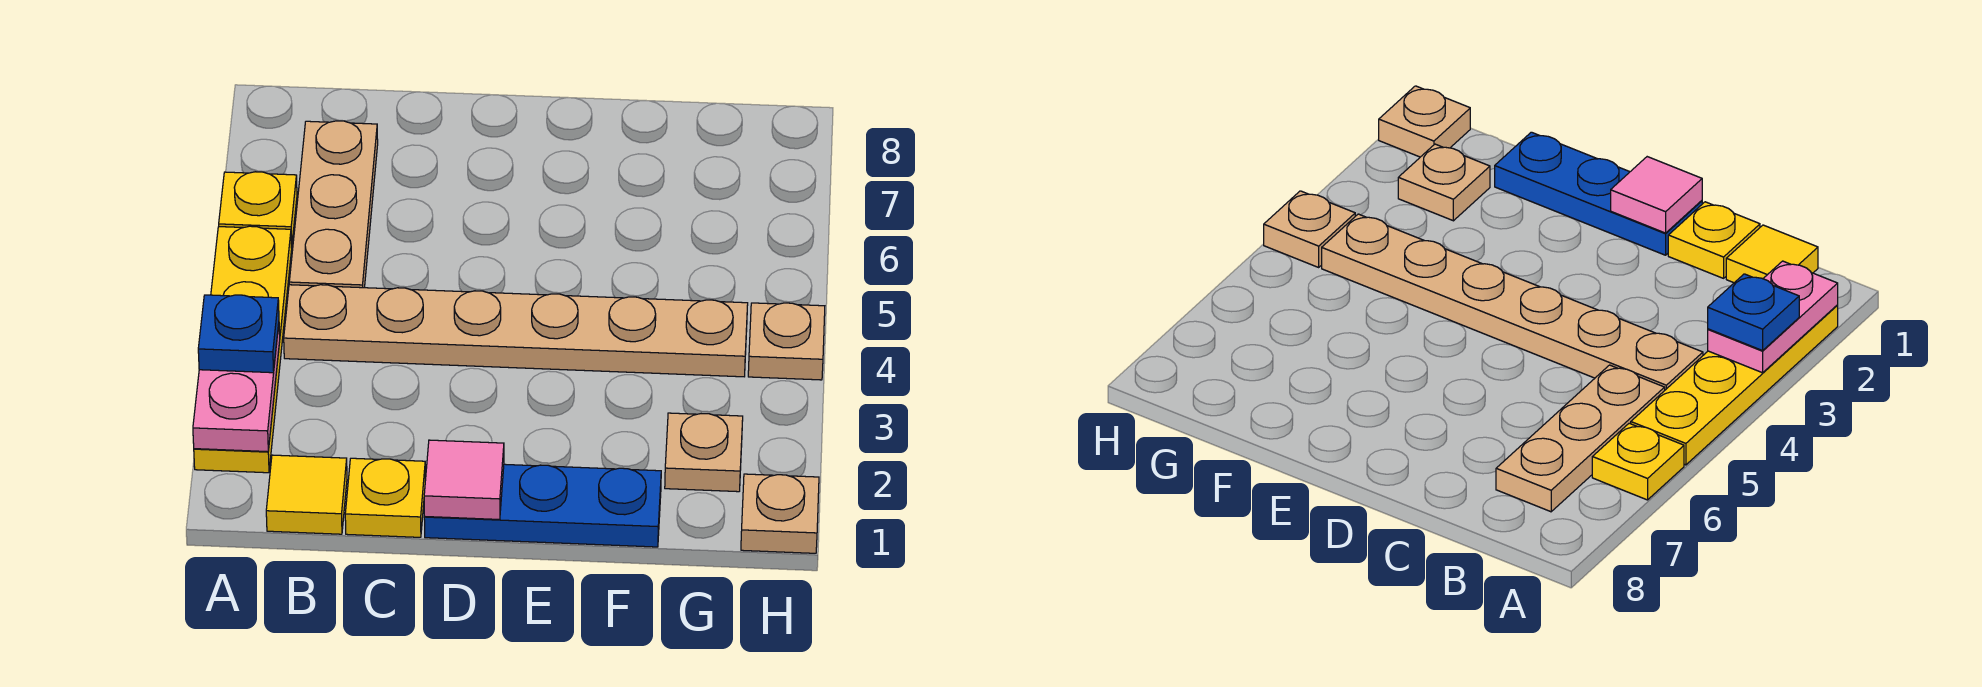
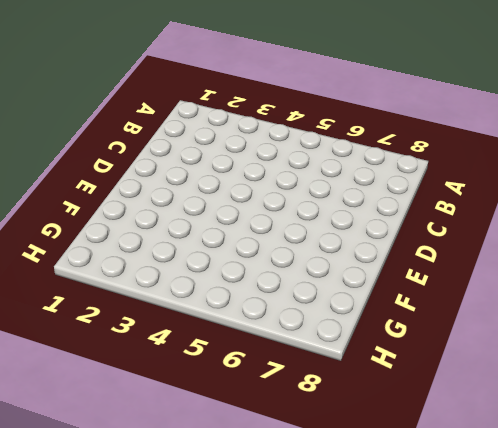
none -> yellow plate A2:A5 level 1
none -> yellow plate A6 level 1
none -> yellow tile B1 level 1

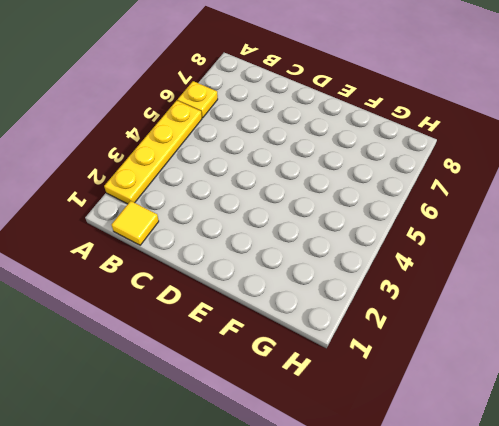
none -> tan plate B4:G4 level 1
none -> tan plate B5:B7 level 1
none -> yellow plate C1 level 1

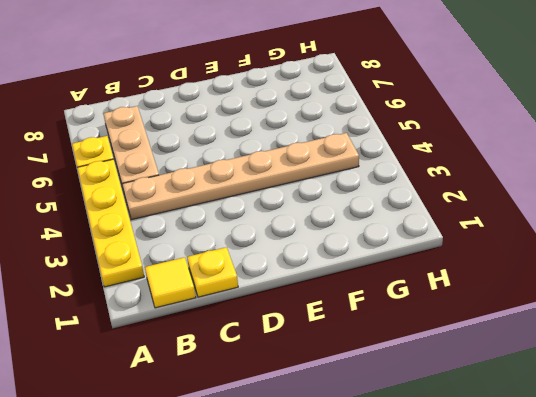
none -> blue plate D1:F1 level 1
none -> tan plate G2 level 1
none -> tan plate H1 level 1

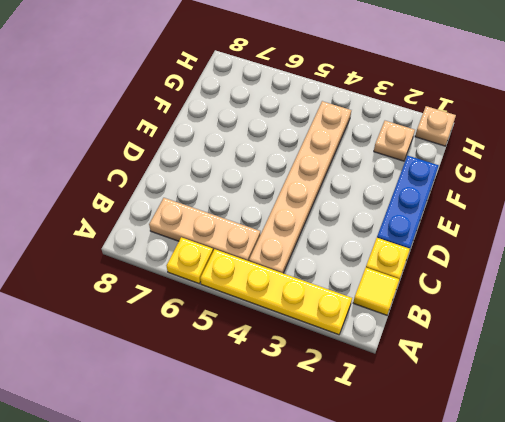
none -> tan plate H4 level 1
none -> pink plate A2:A3 level 2
none -> pink tile D1 level 2

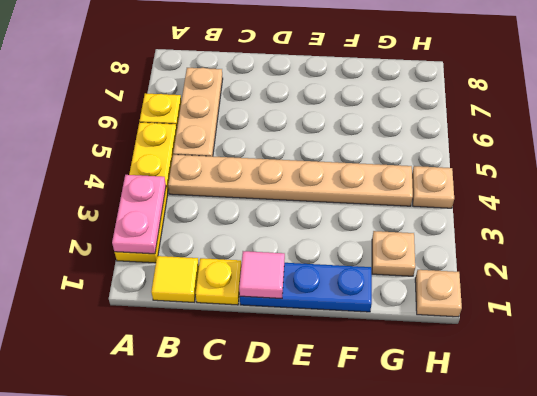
none -> blue plate A3 level 3

